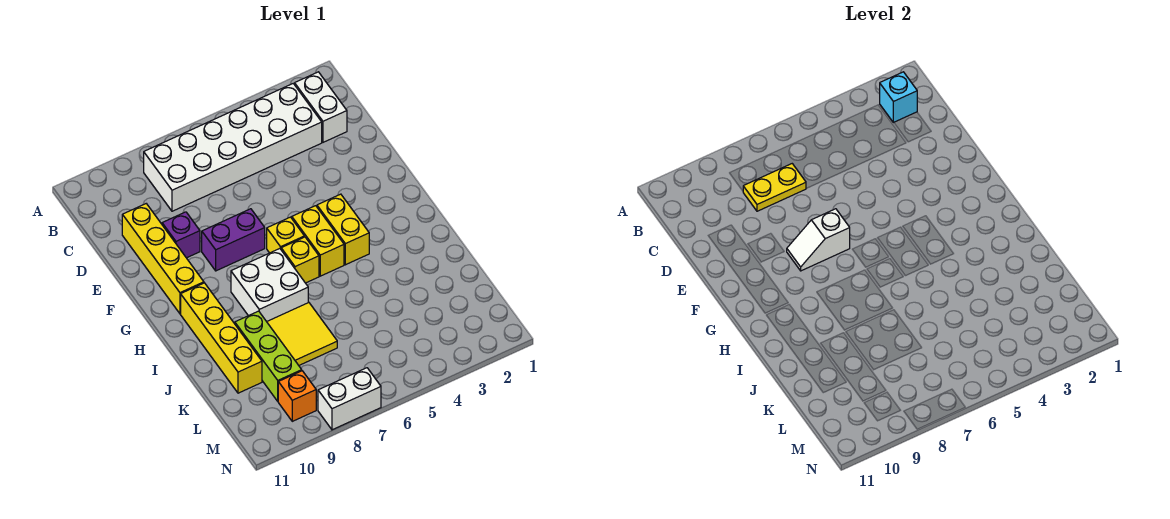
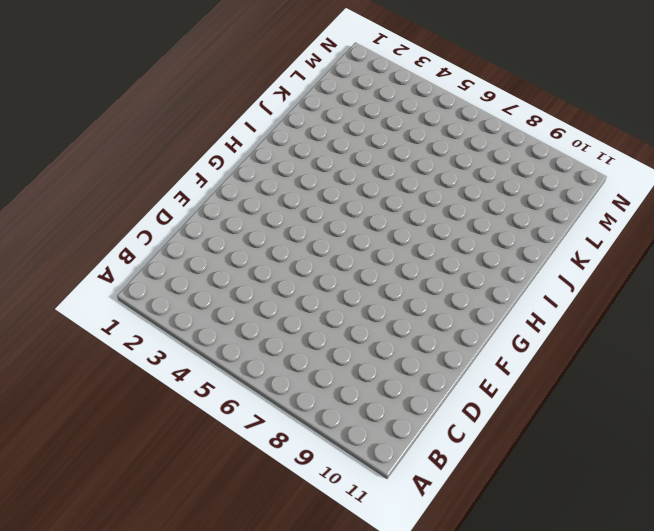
none -> white brick B2:C2 level 1
none -> white brick B3:C8 level 1
none -> yellow brick D10:G10 level 1

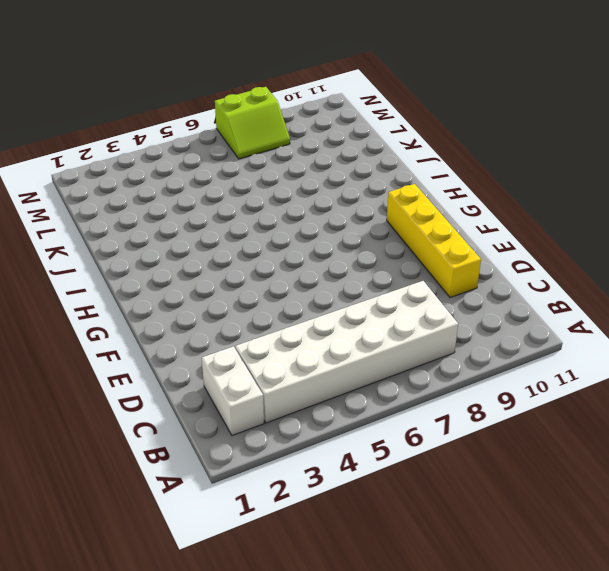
lime slope M7:N8 level 1 top N -> white brick N7:N8 level 1
none -> purple brick E9 level 1
none -> purple brick F7:F8 level 1
none -> yellow brick G4:H4 level 1

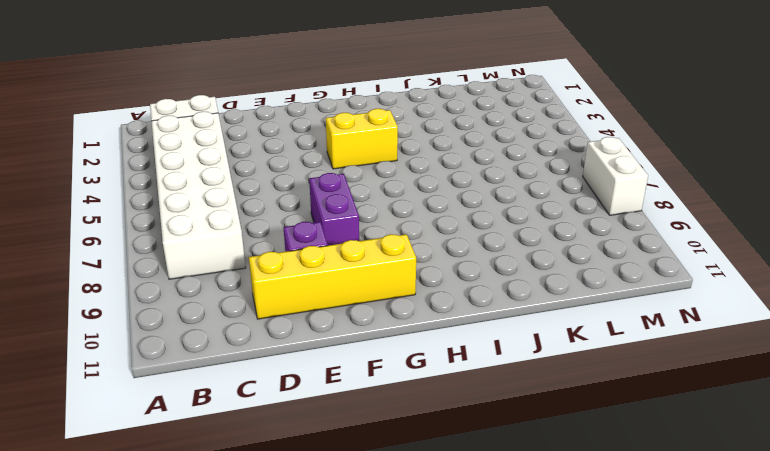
none -> yellow brick G5:H5 level 1
none -> yellow brick G6 level 1
none -> yellow brick H6 level 1

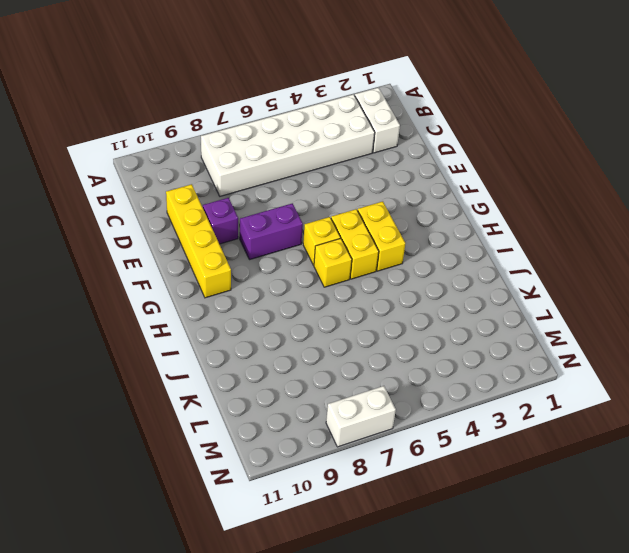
none -> white brick H7:I8 level 1
none -> yellow brick H10:K10 level 1
none -> yellow tile J7:K8 level 1

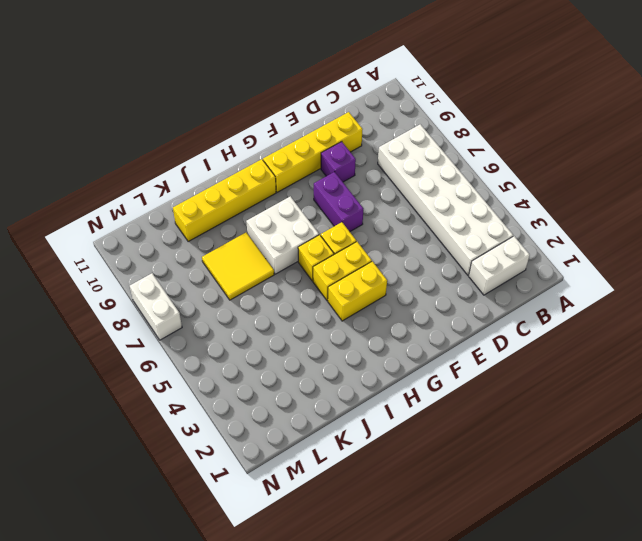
none -> lime brick J9:L9 level 1
none -> orange brick M9 level 1
none -> cyan brick B2 level 2

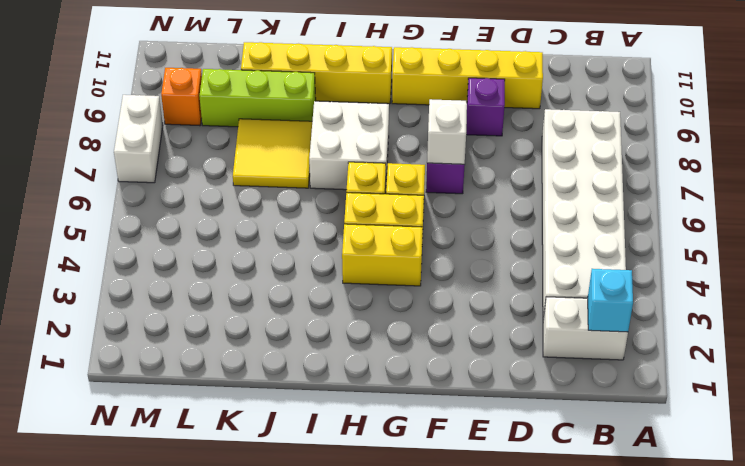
none -> yellow plate C7:C8 level 2

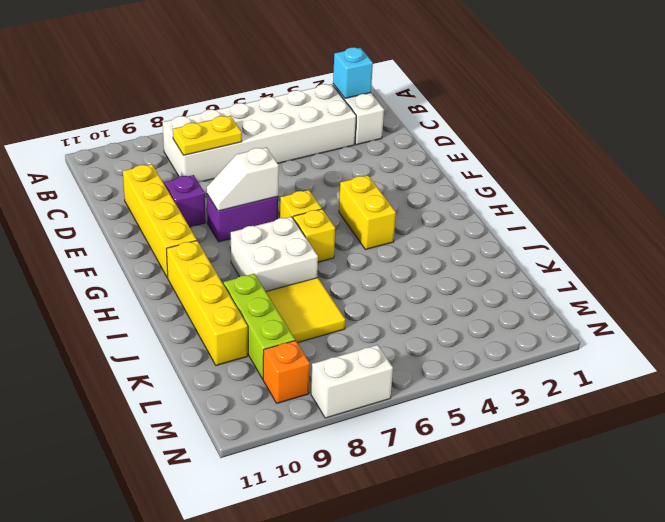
none -> yellow brick G5:H5 level 1

